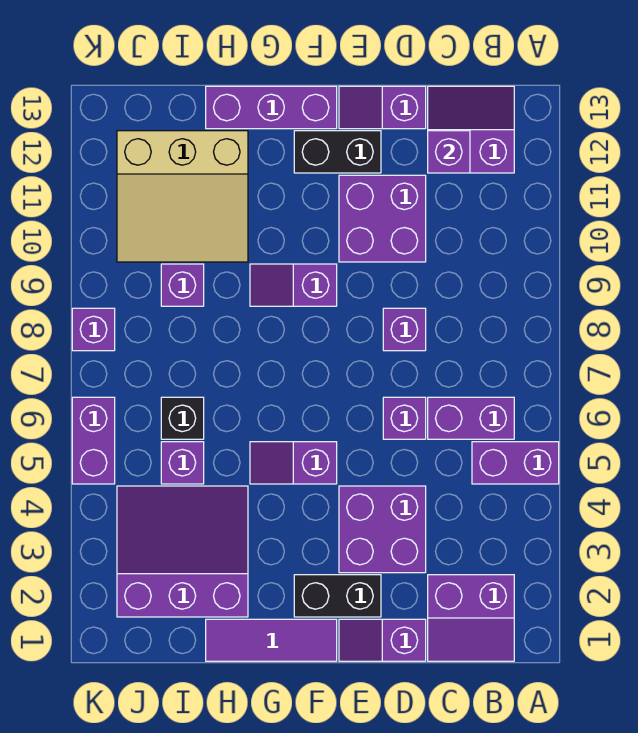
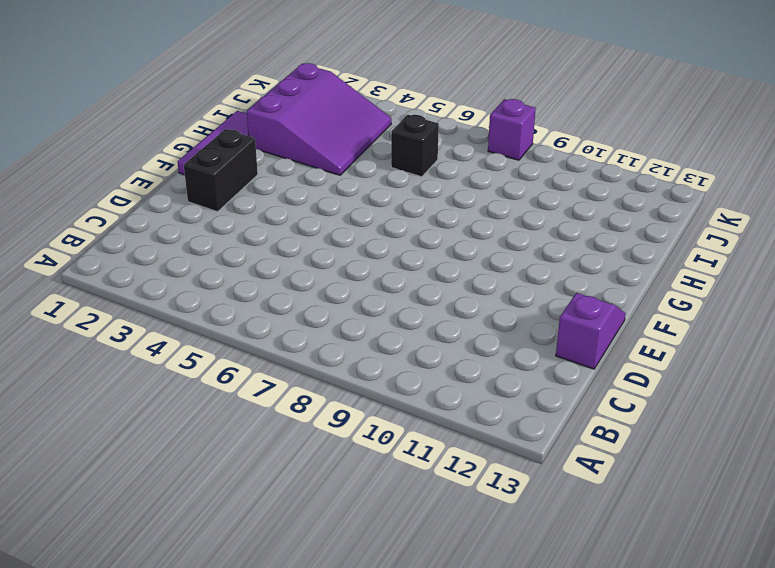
none -> purple brick A5:B5 level 1
none -> purple slope B1:C2 level 1 top 2
none -> purple brick B6:C6 level 1

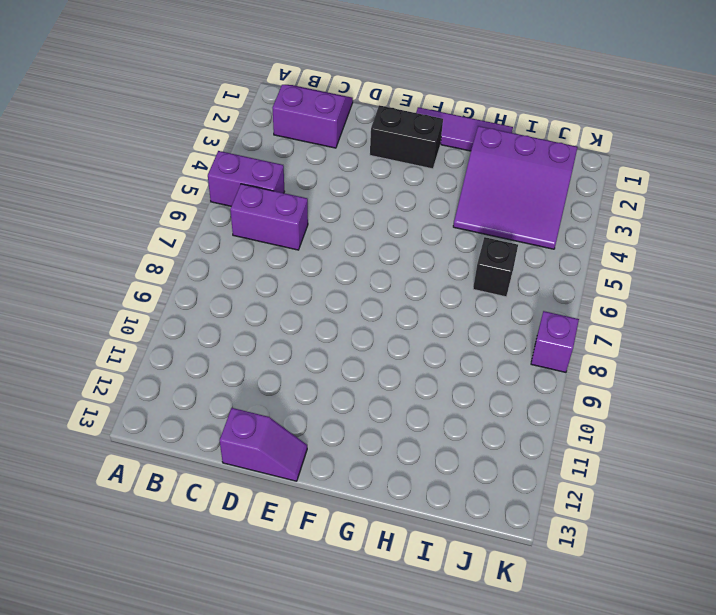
none -> purple slope B12:C13 level 1 top 12
none -> purple slope D1:E1 level 1 top D
none -> purple brick D3:E4 level 1

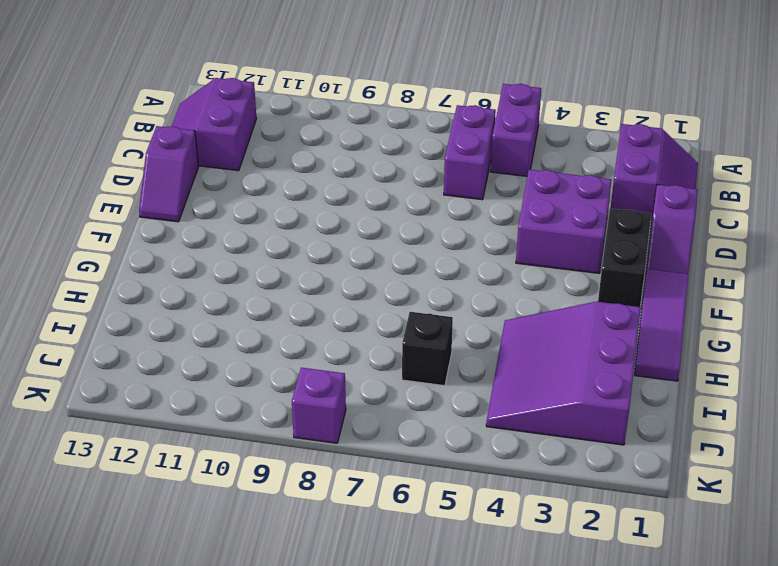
none -> purple brick D6 level 1
none -> purple brick D8 level 1
none -> purple brick D10:E11 level 1

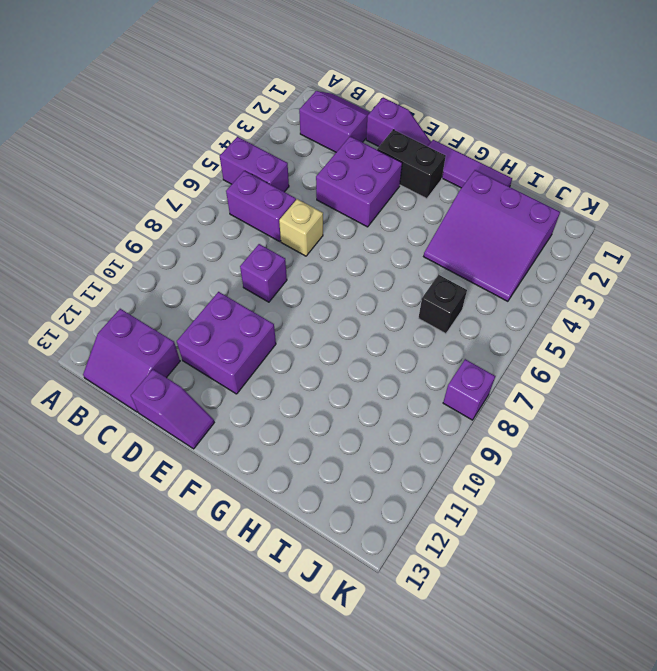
tan brick D6 level 1 -> purple brick D6 level 1
none -> black brick E12:F12 level 1
none -> purple slope F5:G5 level 1 top F
none -> purple slope F9:G9 level 1 top F

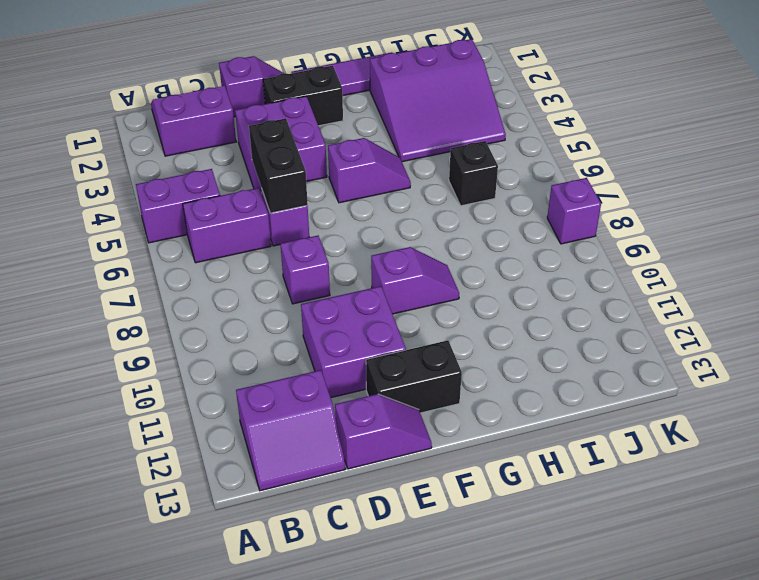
black brick D5:D6 level 2 -> none
none -> purple brick F13:H13 level 1
none -> tan slope H10:J12 level 1 top 12
none -> purple brick I5 level 1

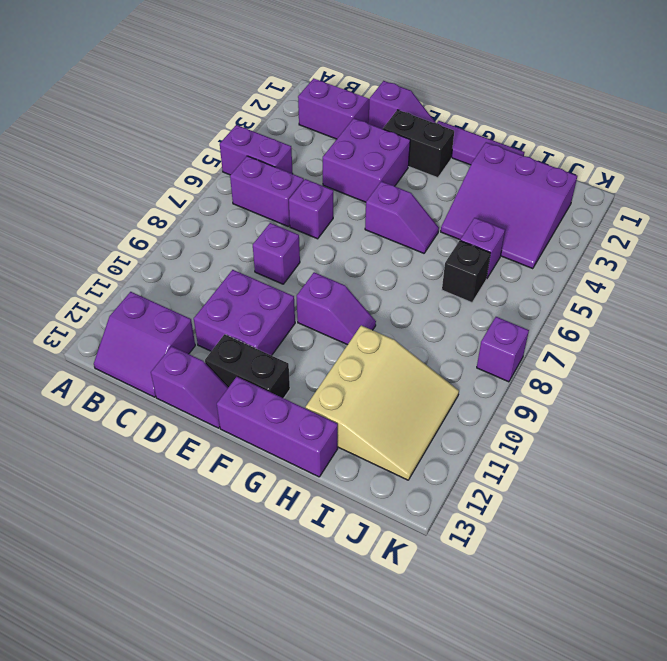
tan slope H10:J12 level 1 top H -> tan slope H10:J12 level 1 top 12
none -> purple brick I9 level 1
none -> purple brick K5:K6 level 1
none -> purple brick C12 level 2

